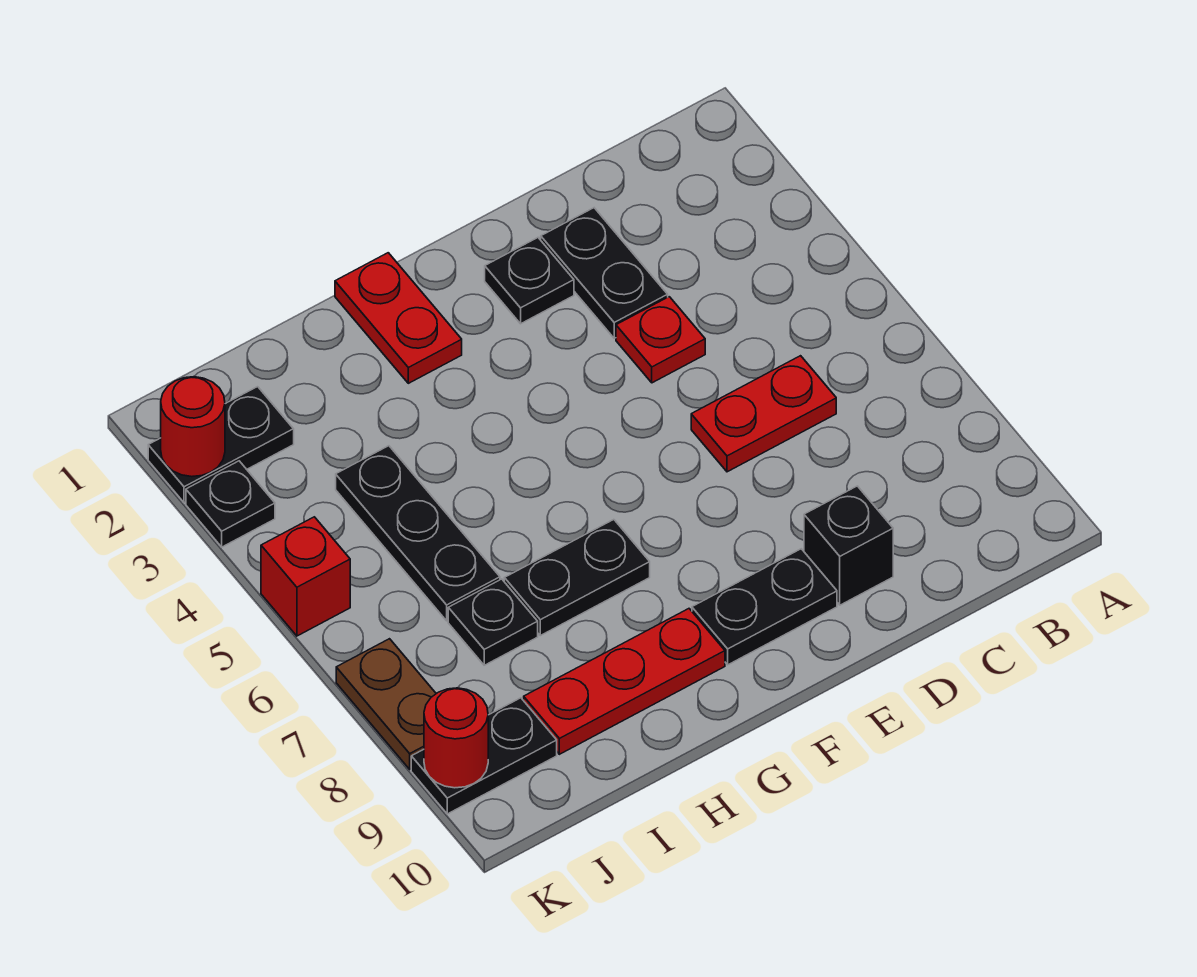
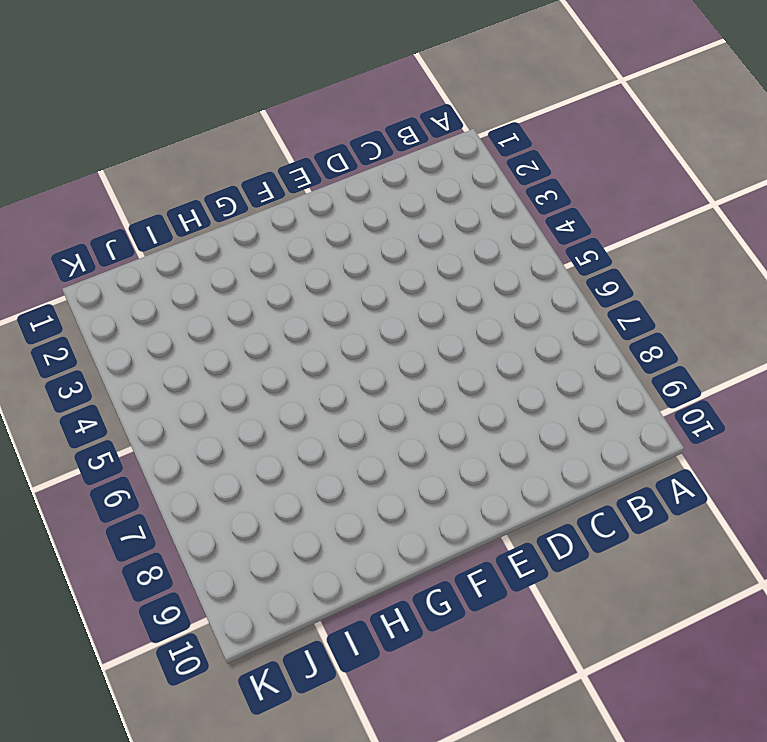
none -> red plate C6:D6 level 1
none -> black plate D2:D3 level 1
none -> red plate D4 level 1

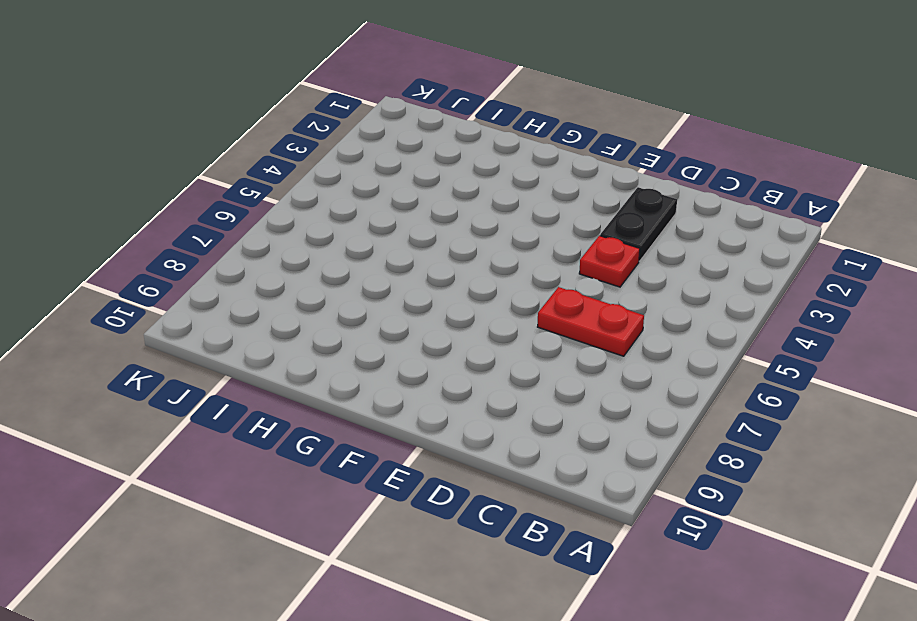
none -> black brick D9 level 1
none -> black plate E2 level 1
none -> black plate E9:F9 level 1

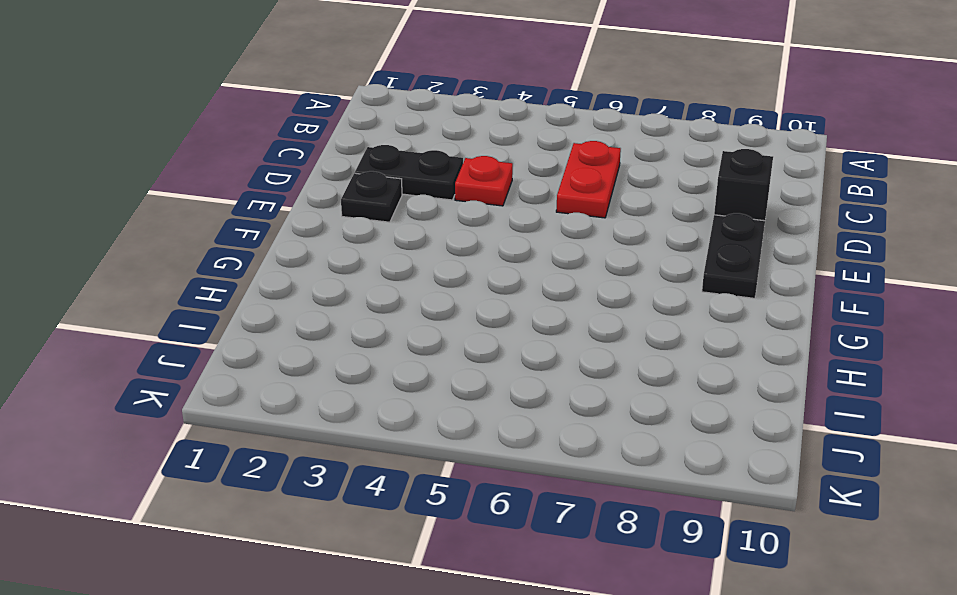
none -> red plate G1:G2 level 1
none -> black plate G7:H7 level 1
none -> red plate G9:I9 level 1

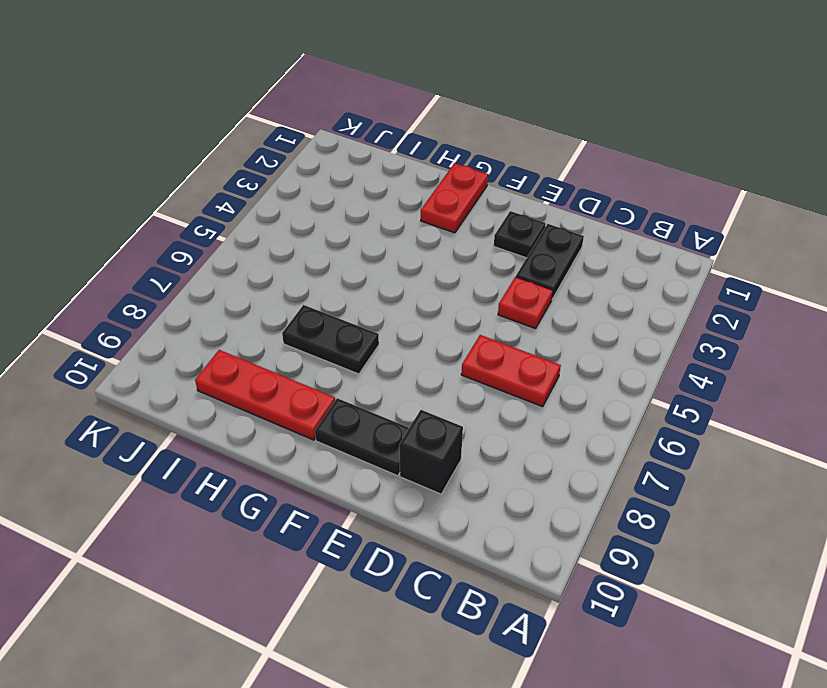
none -> black plate I4:I6 level 1
none -> black plate I7 level 1
none -> black plate J2:K2 level 1

